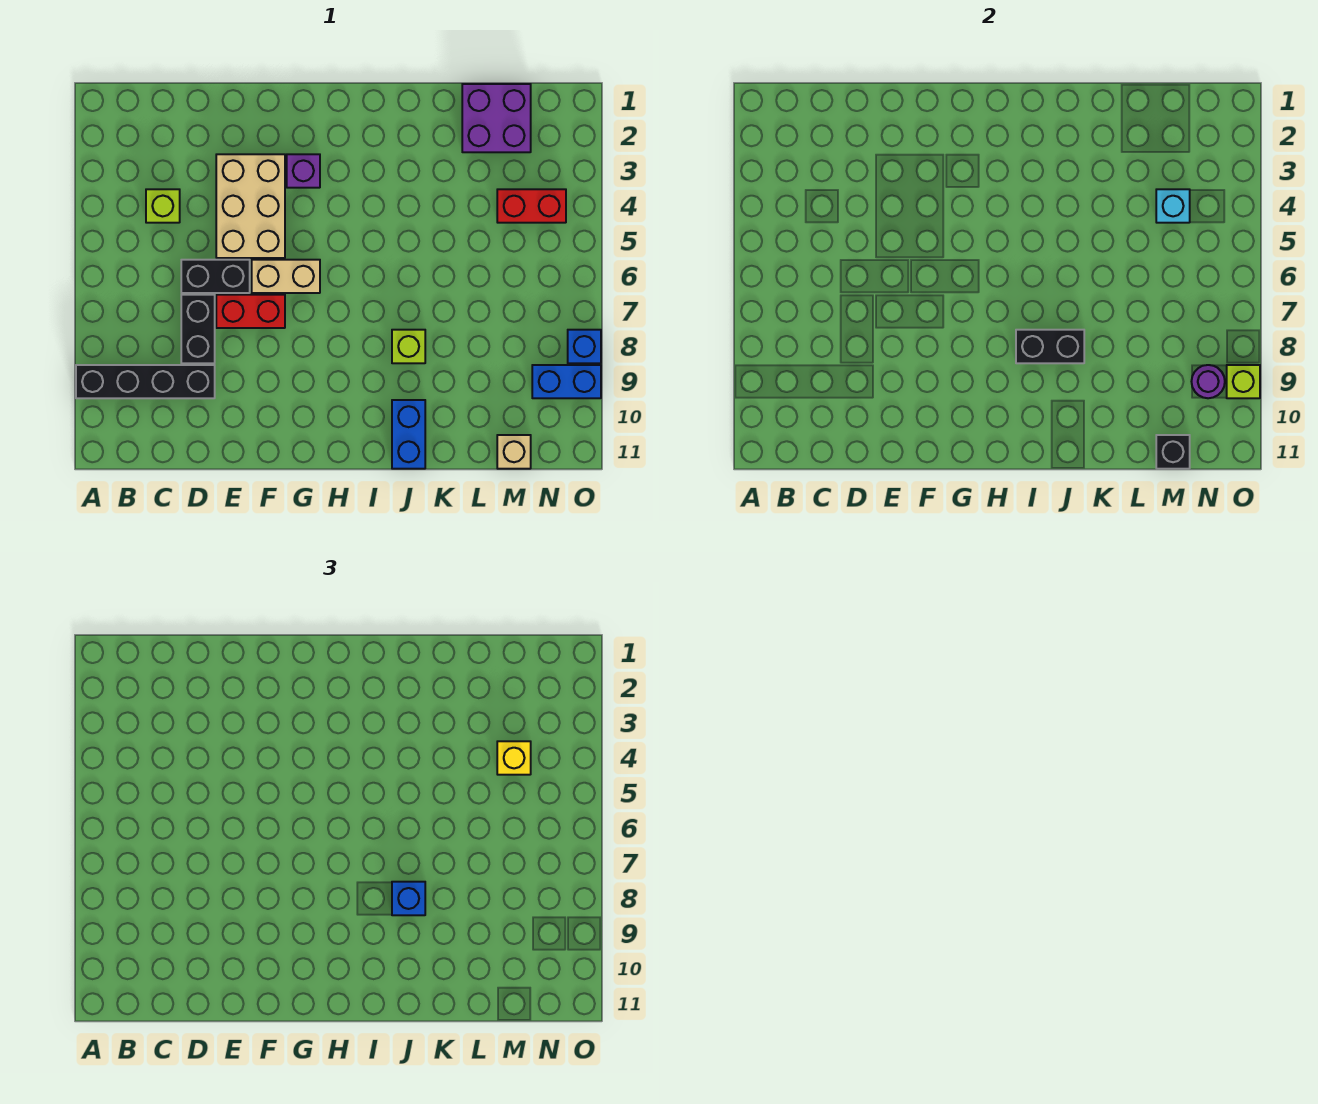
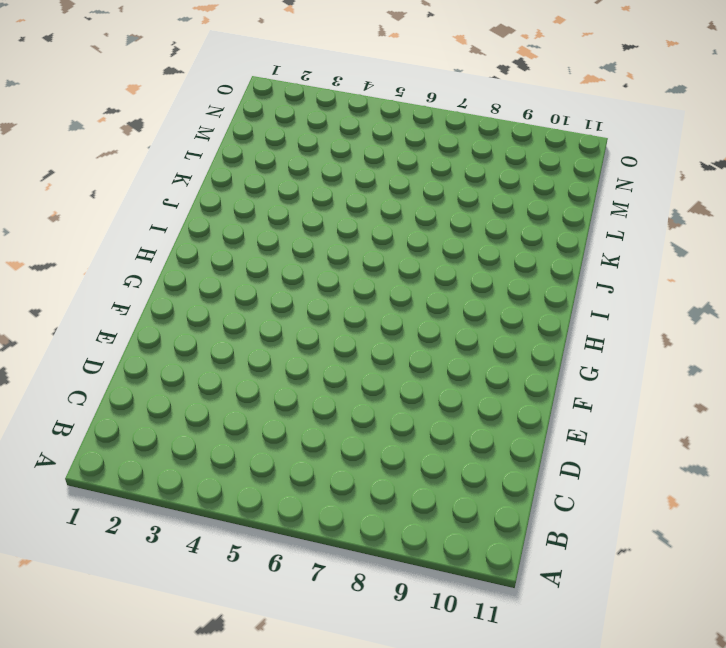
none -> black brick A9:D9 level 1
none -> lime brick C4 level 1
none -> black brick D6:E6 level 1

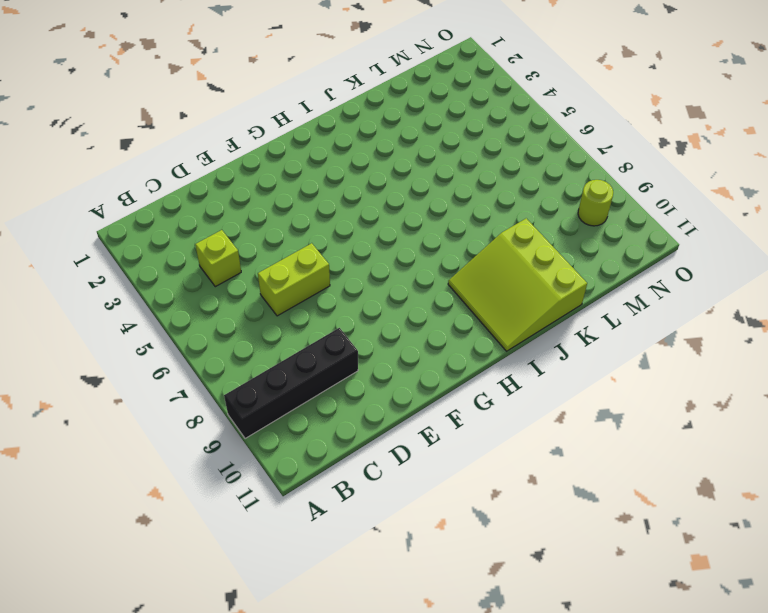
lime brick D6:E6 level 1 -> black brick D6:E6 level 1
lime slope I9:K11 level 1 top K -> blue brick J10:J11 level 1
lime round brick N9 level 1 -> blue brick N9:O9 level 1
none -> black brick D7:D8 level 1
none -> tan brick E3:F5 level 1
none -> red brick E7:F7 level 1

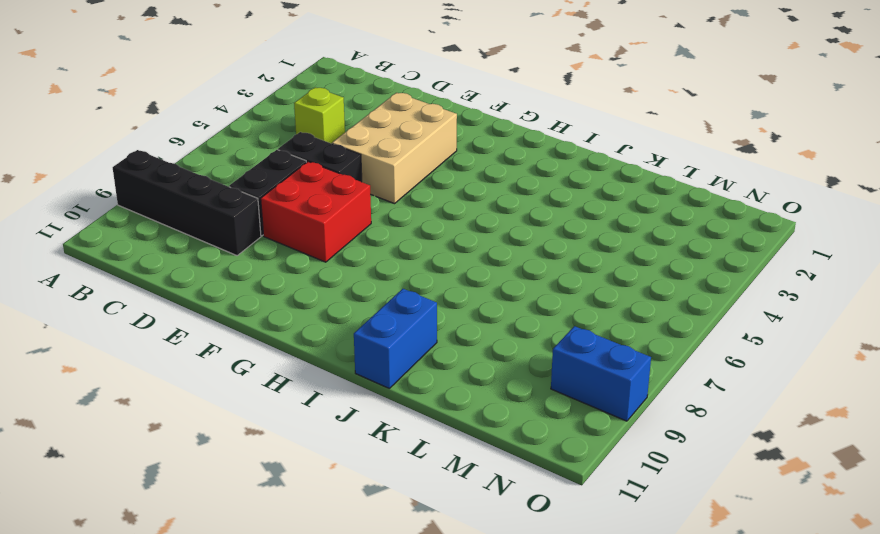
red brick E7:F8 level 1 -> red brick E7:F7 level 1
none -> tan brick F6:G6 level 1
none -> purple brick G3 level 1
none -> lime brick J8 level 1

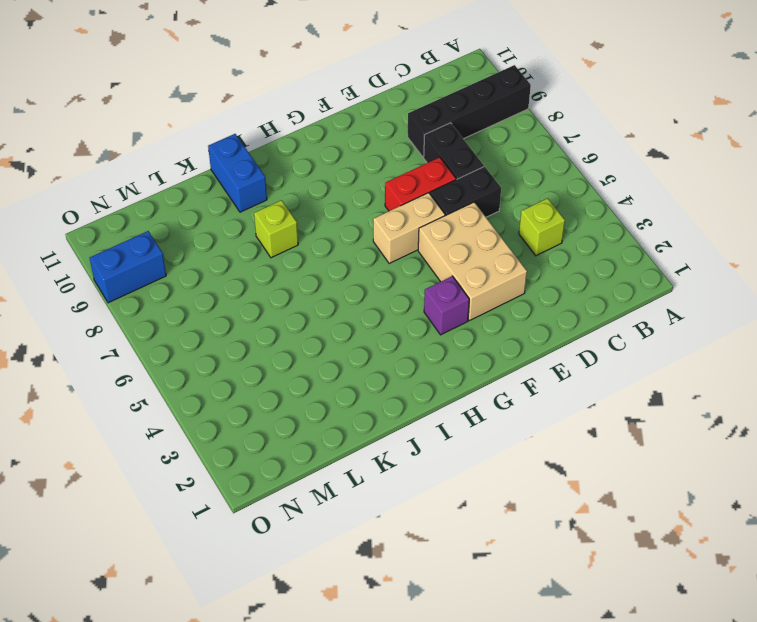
none -> purple brick L1:M2 level 1
none -> red brick M4:N4 level 1
none -> tan brick M11 level 1

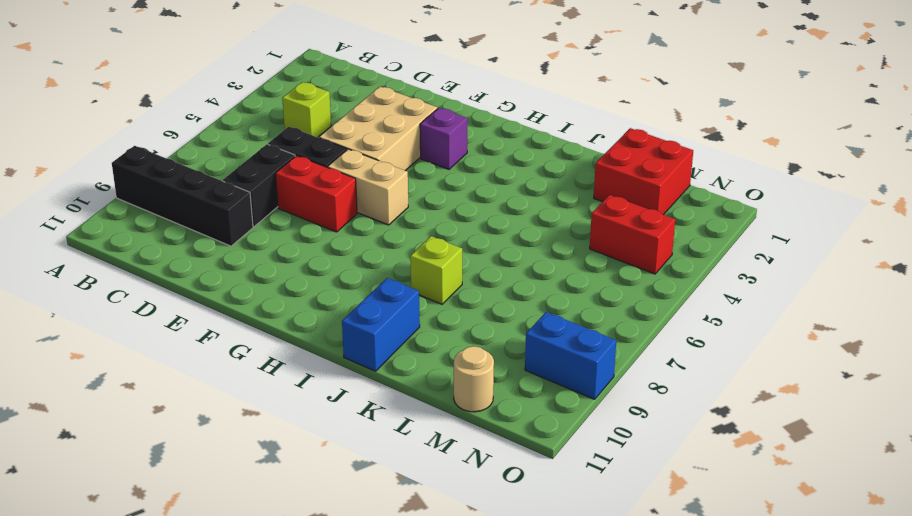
red brick L1:M2 level 1 -> purple brick L1:M2 level 1
tan round brick M11 level 1 -> tan brick M11 level 1
none -> blue brick O8 level 1
none -> black brick I8:J8 level 2
none -> cyan brick M4 level 2

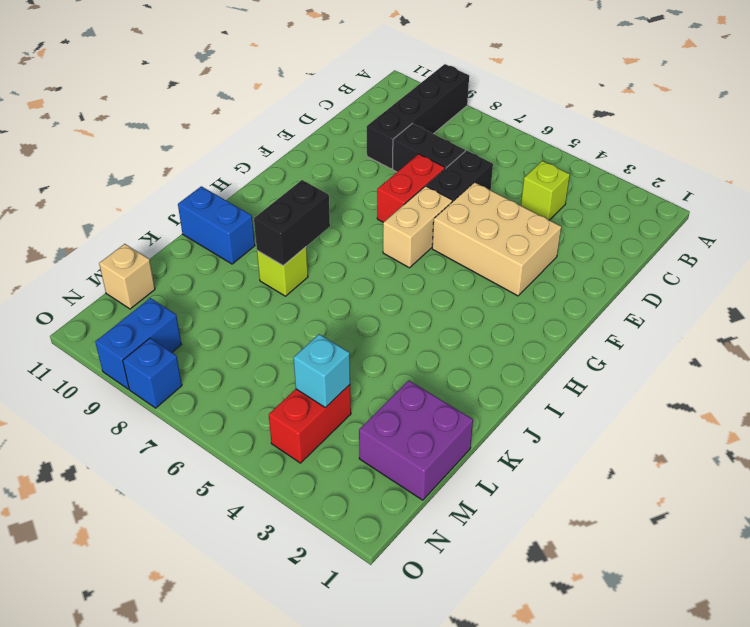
none -> purple brick G3 level 1
none -> black brick M11 level 2
none -> purple round brick N9 level 2

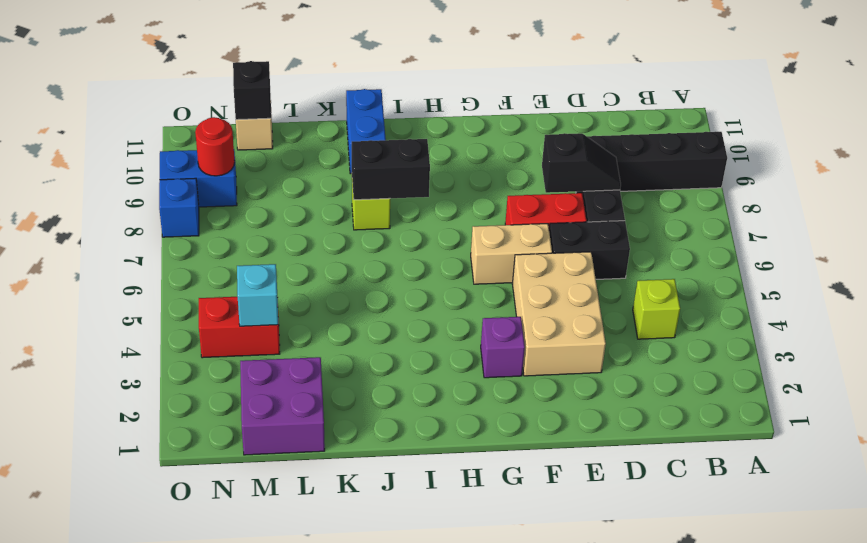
black slope D8:E8 level 2 top E -> none
red round brick N9 level 2 -> purple round brick N9 level 2
none -> lime brick O9 level 2
none -> blue brick J8 level 3
none -> yellow brick M4 level 3

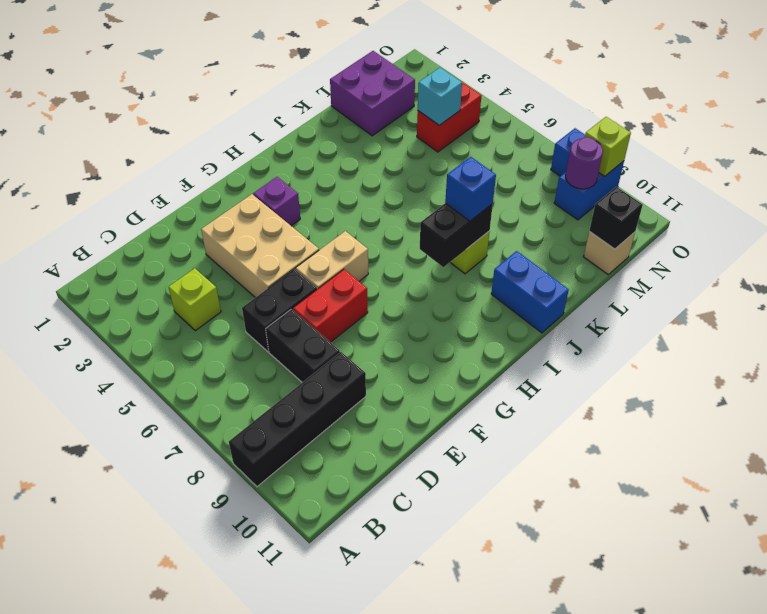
none -> yellow brick M4 level 3

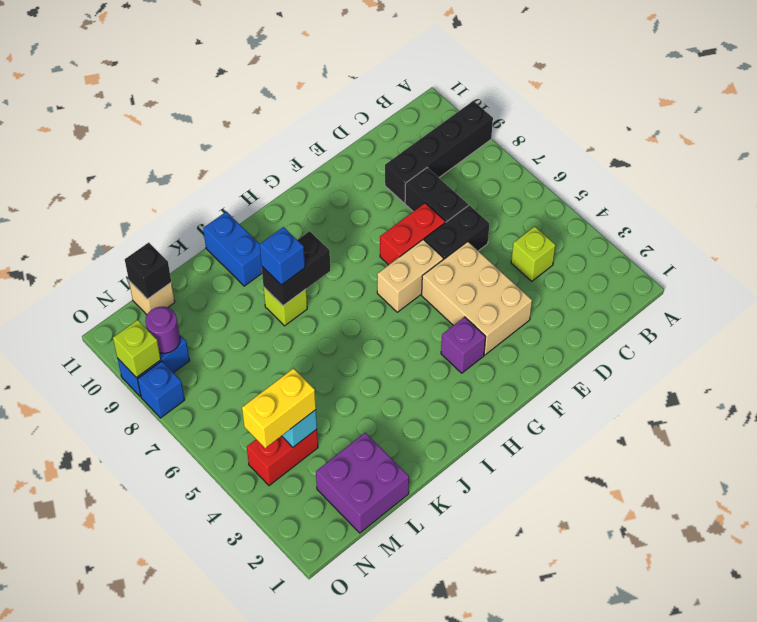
yellow brick M4:N4 level 3 -> yellow brick M4 level 3

